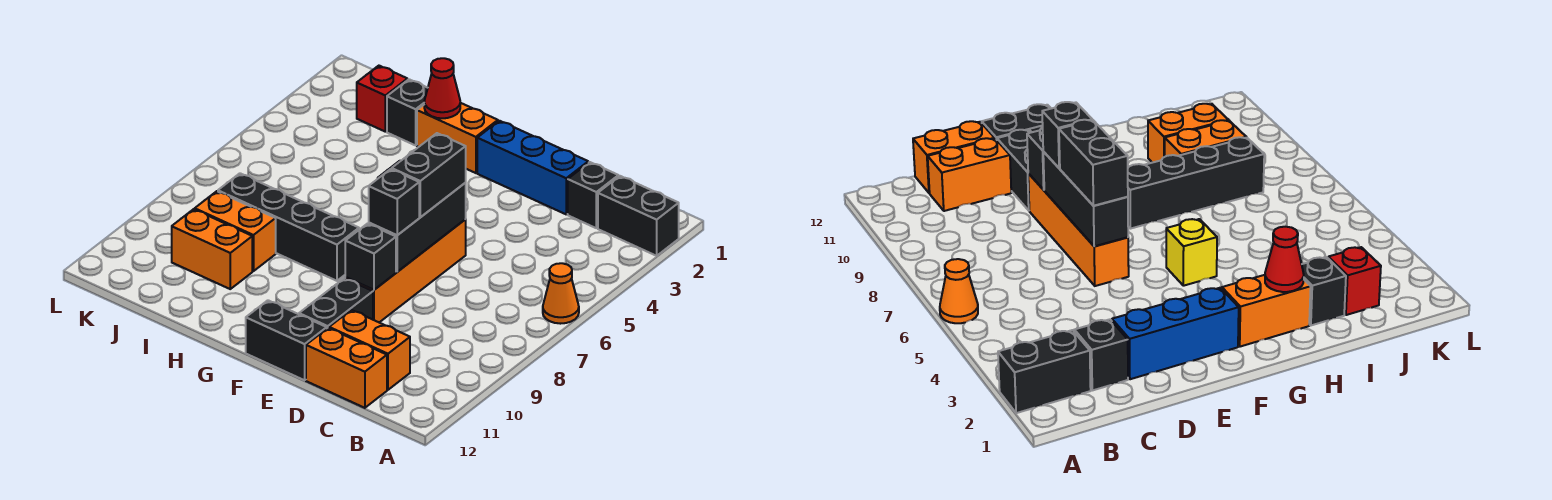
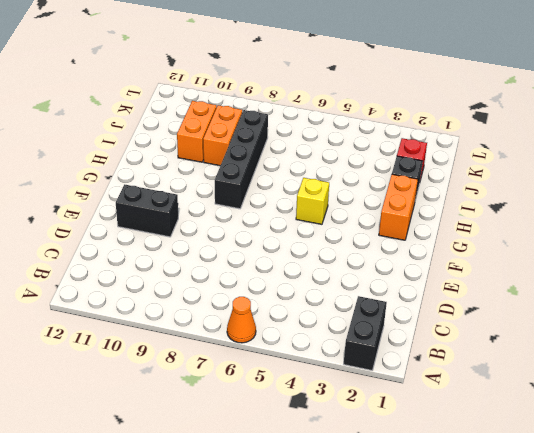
none -> black brick C2 level 1
none -> orange brick C11:D11 level 1
none -> orange brick C12:D12 level 1

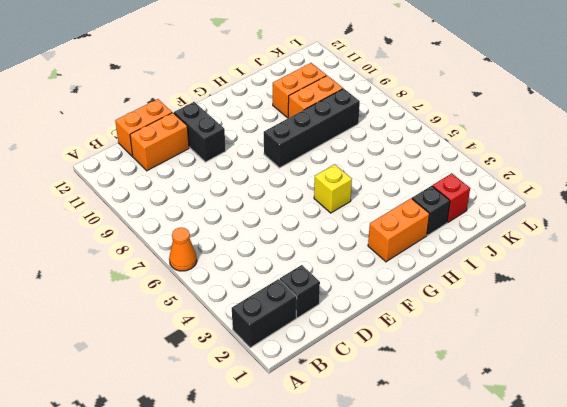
none -> blue brick D2:F2 level 1
none -> orange brick E6:E9 level 1
none -> black brick E12:F12 level 1

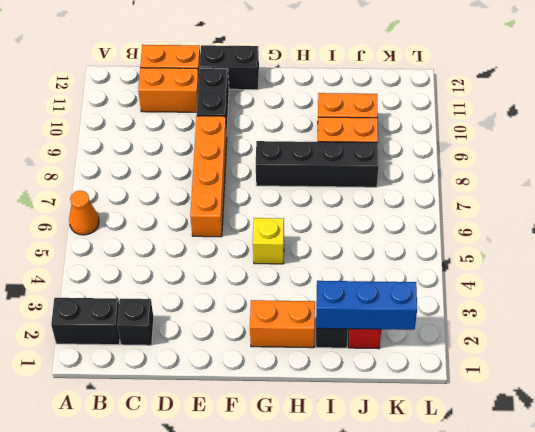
blue brick I2:K2 level 2 -> blue brick D2:F2 level 1
none -> black brick E6:E8 level 2
none -> black brick E9 level 2
none -> red cone H2 level 2

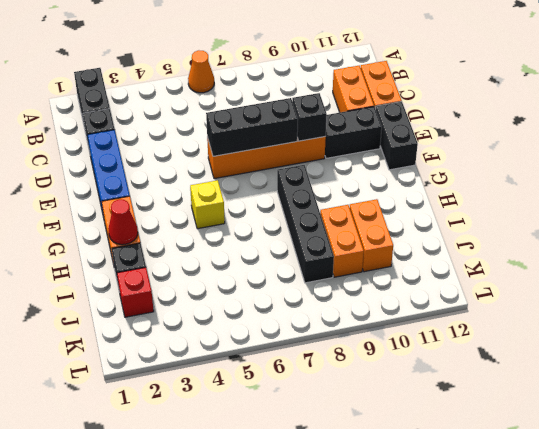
none -> black brick E6:E7 level 3
none -> black brick E8 level 3

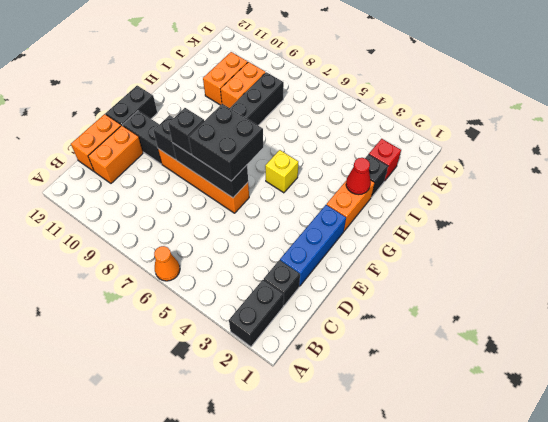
black brick E6:F7 level 3 -> black brick E6:E7 level 3

